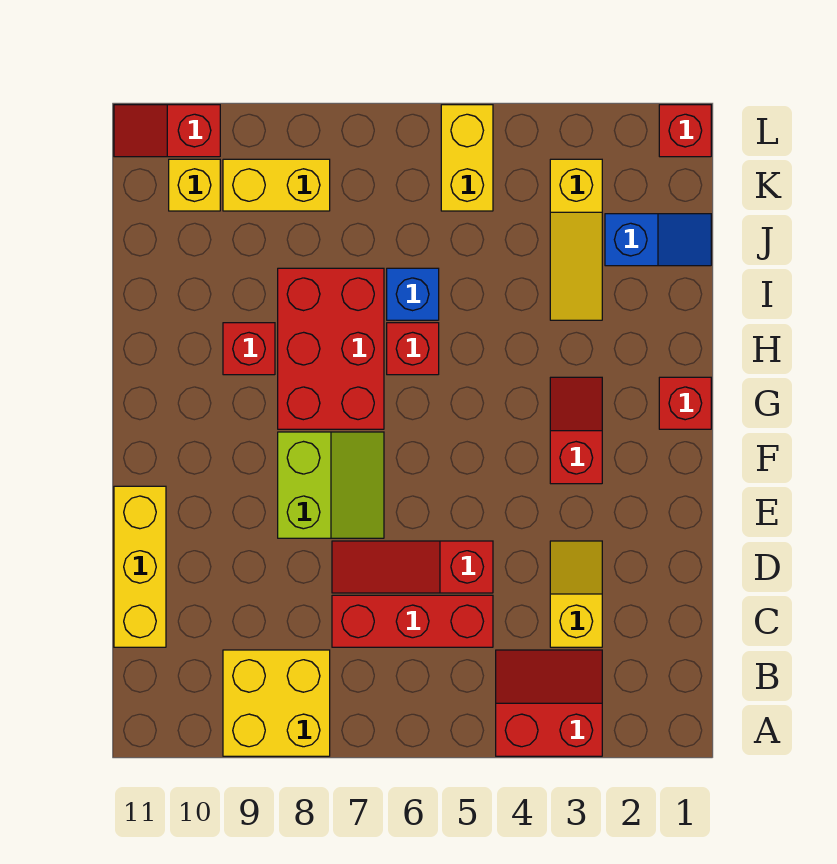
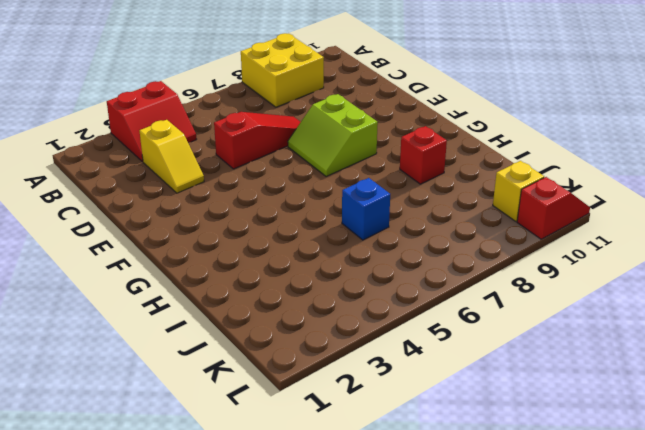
none -> red brick C5:C7 level 1
none -> yellow brick C11:E11 level 1
none -> red slope F3:G3 level 1 top F

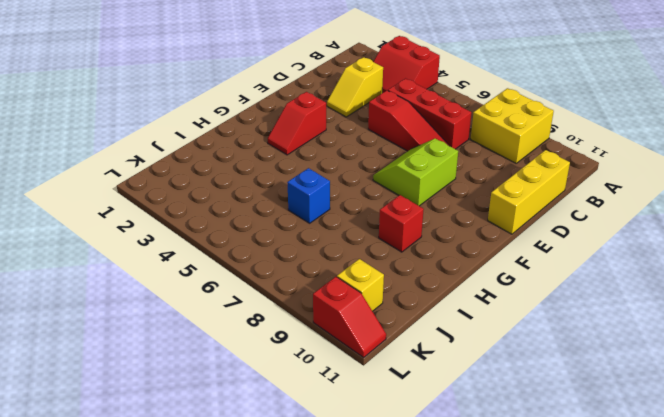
none -> red brick G1 level 1
none -> red brick G7:I8 level 1
none -> red brick H6 level 1

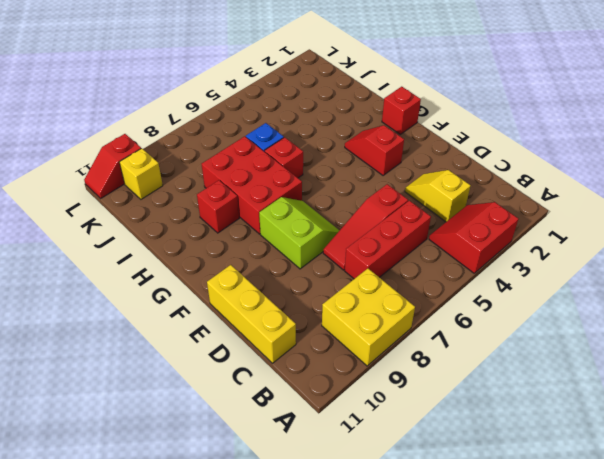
none -> yellow slope I3:K3 level 1 top K
none -> blue slope J1:J2 level 1 top 2
none -> yellow brick K5:L5 level 1

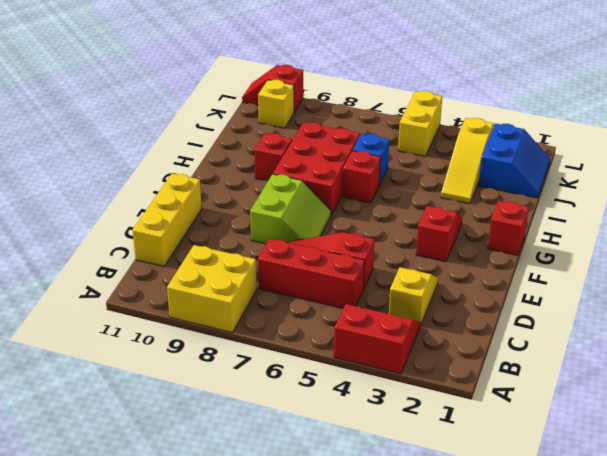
blue slope J1:K2 level 1 top 2 -> blue slope J1:J2 level 1 top 2
none -> yellow brick K8:K9 level 1
none -> red brick L1 level 1

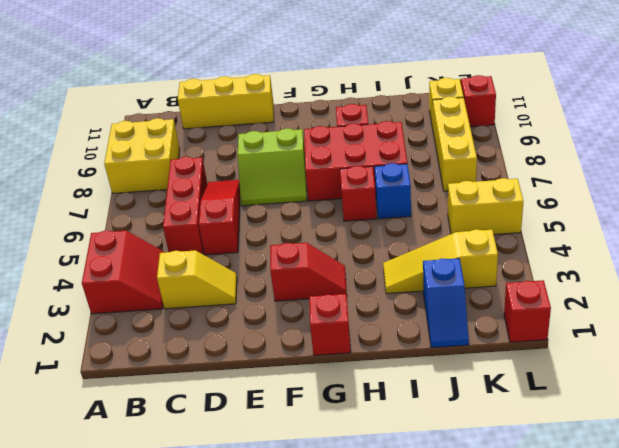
yellow brick K7:K9 level 1 -> yellow brick K8:K9 level 1

